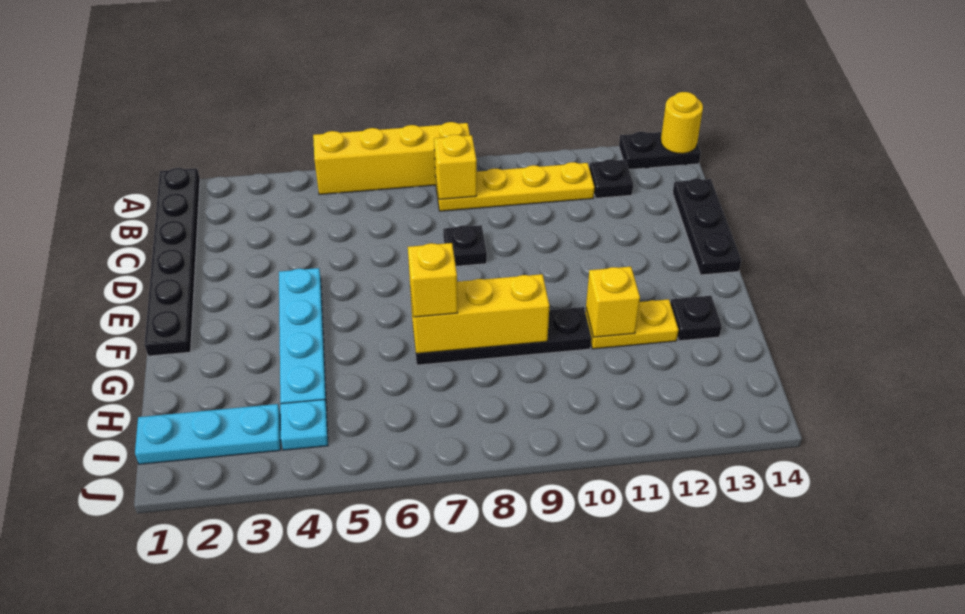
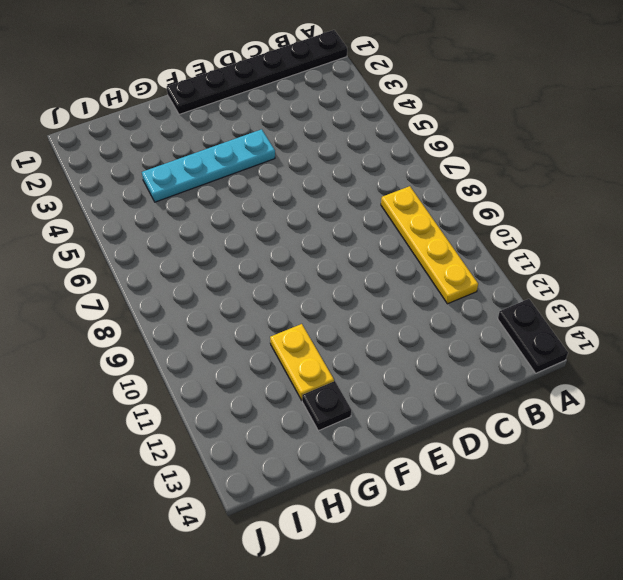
none -> yellow brick A5:A8 level 1
none -> black plate B12 level 1
none -> black plate C14:E14 level 1

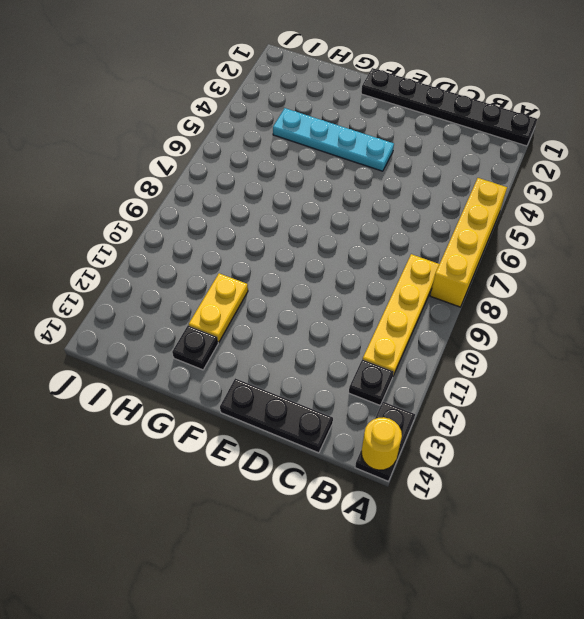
none -> black plate D8 level 1
none -> black plate G7:G10 level 1
none -> cyan plate I1:I3 level 1

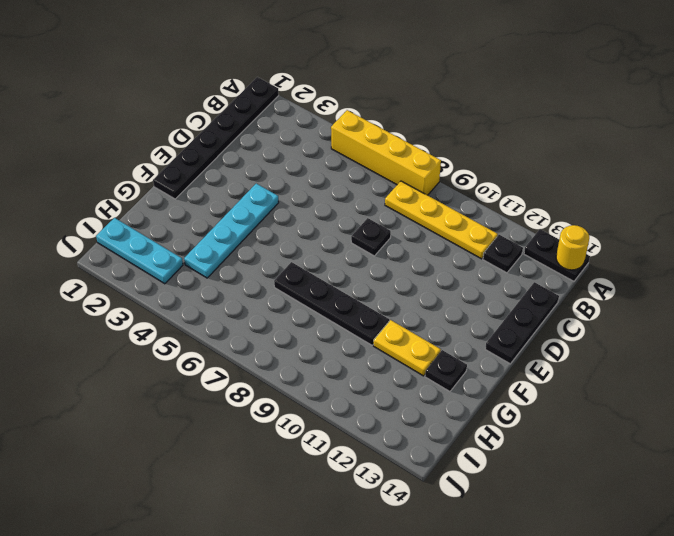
none -> cyan plate I4 level 1
none -> yellow brick B8 level 2
none -> yellow brick G7:G9 level 2

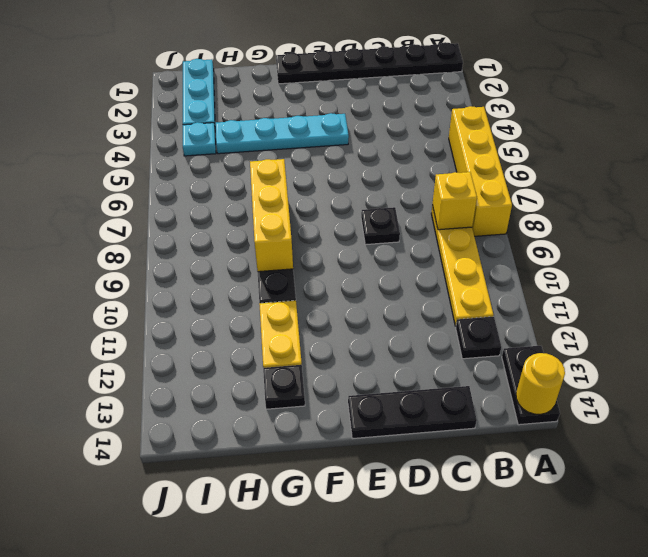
none -> yellow brick G11 level 2
none -> yellow brick G7 level 3

